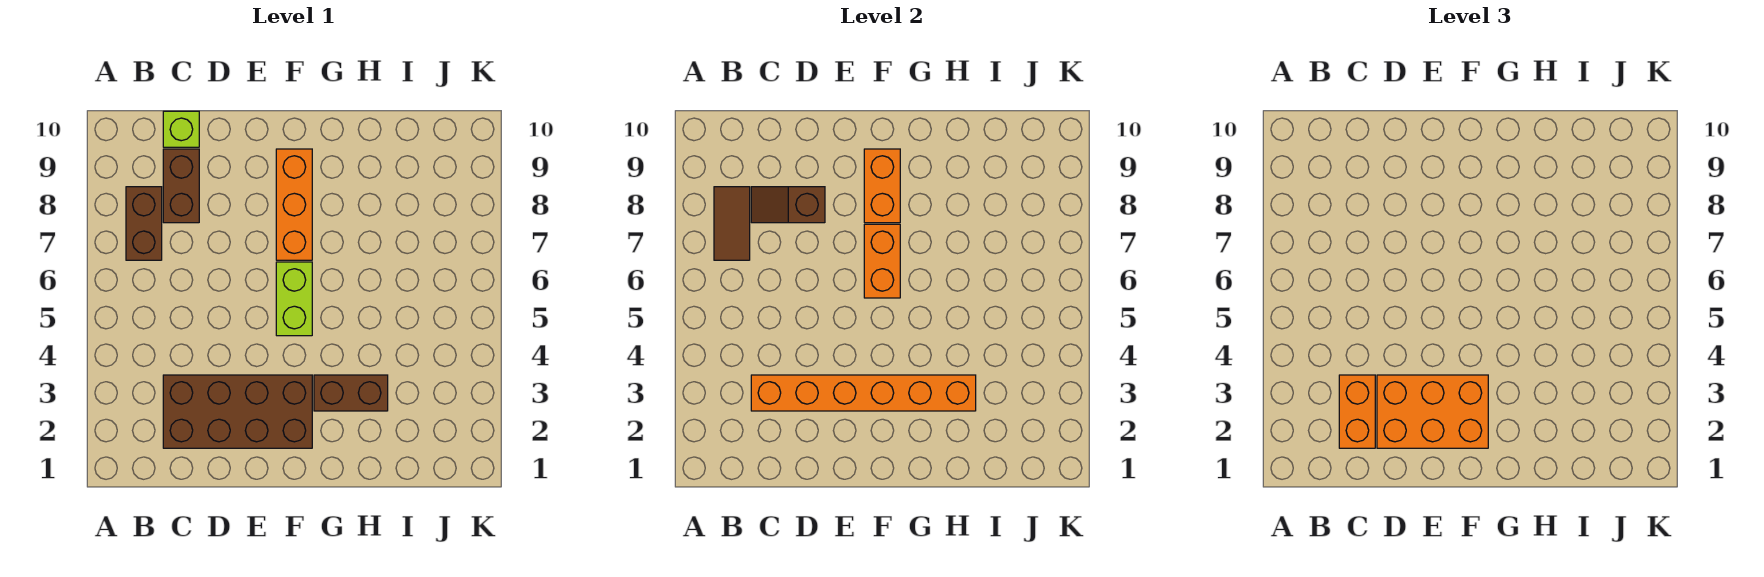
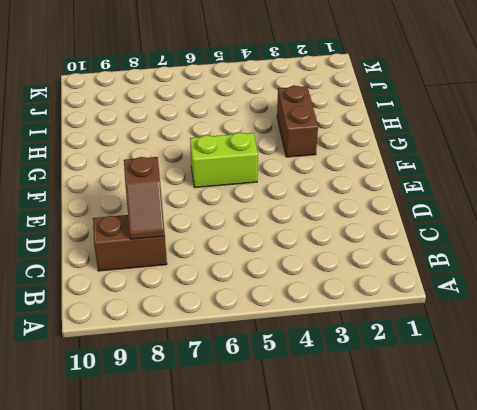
none -> brown brick B7:B8 level 1
none -> brown brick C2:F3 level 1
none -> lime brick C10 level 1

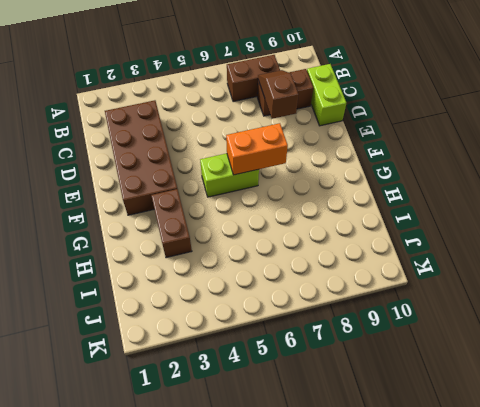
lime brick C10:D10 level 1 -> lime brick C10 level 1
none -> orange brick F7:F9 level 1
none -> brown tile B7:B8 level 2
none -> orange brick C3:H3 level 2

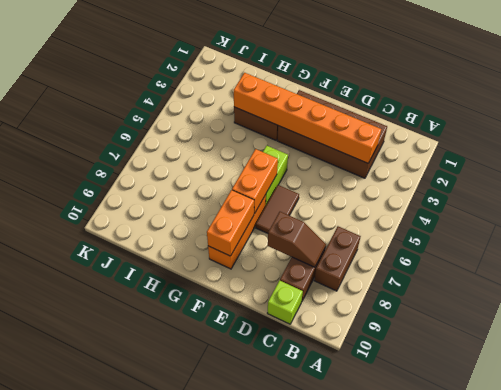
brown tile E6:E7 level 1 -> brown tile B7:B8 level 2
none -> orange brick C2:C3 level 3
none -> orange brick D2:F3 level 3

